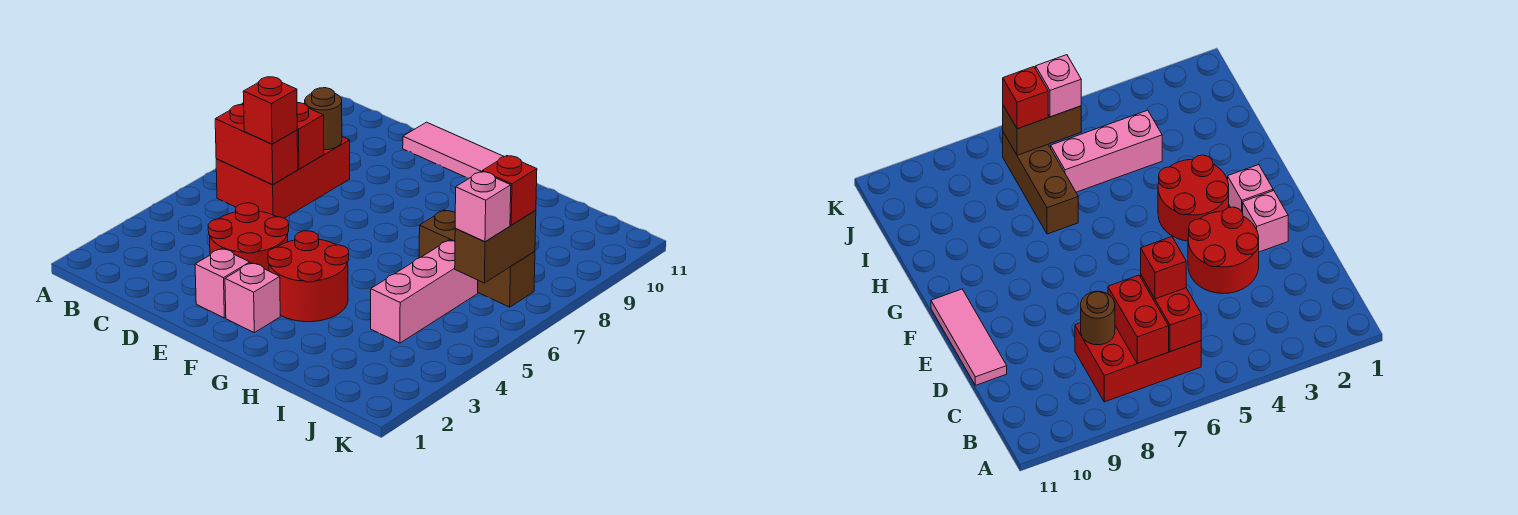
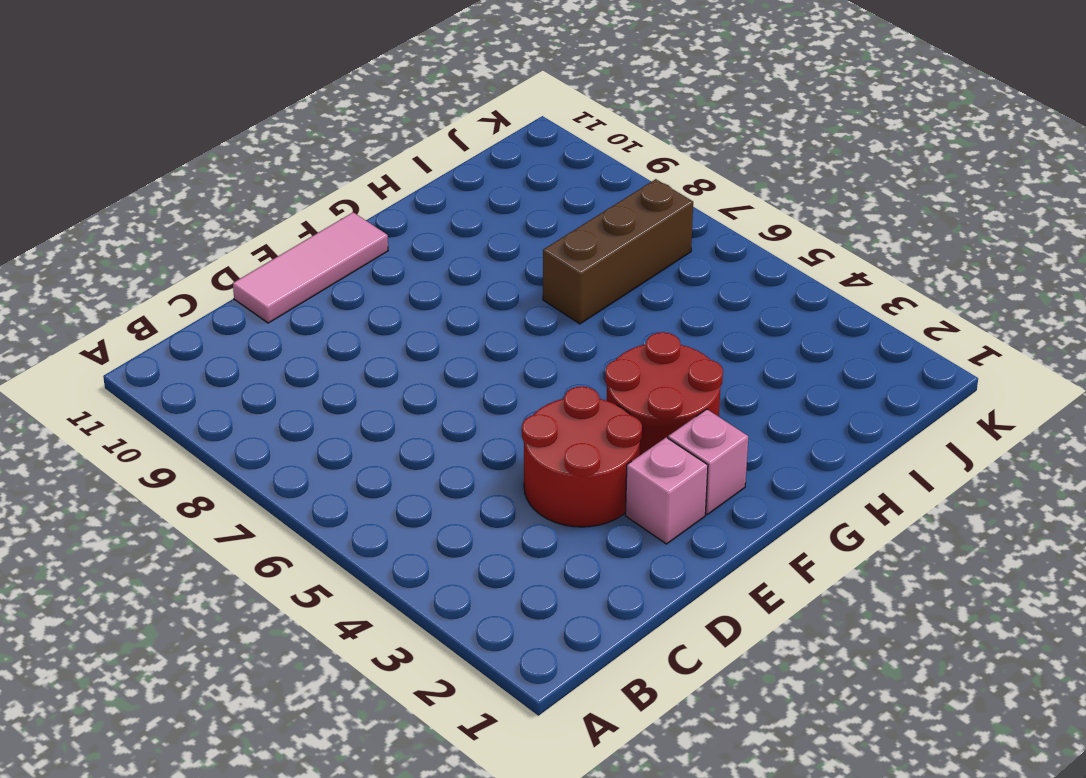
none -> red brick B6:C8 level 1
none -> pink brick I4:I6 level 1
none -> red brick B6:C6 level 2

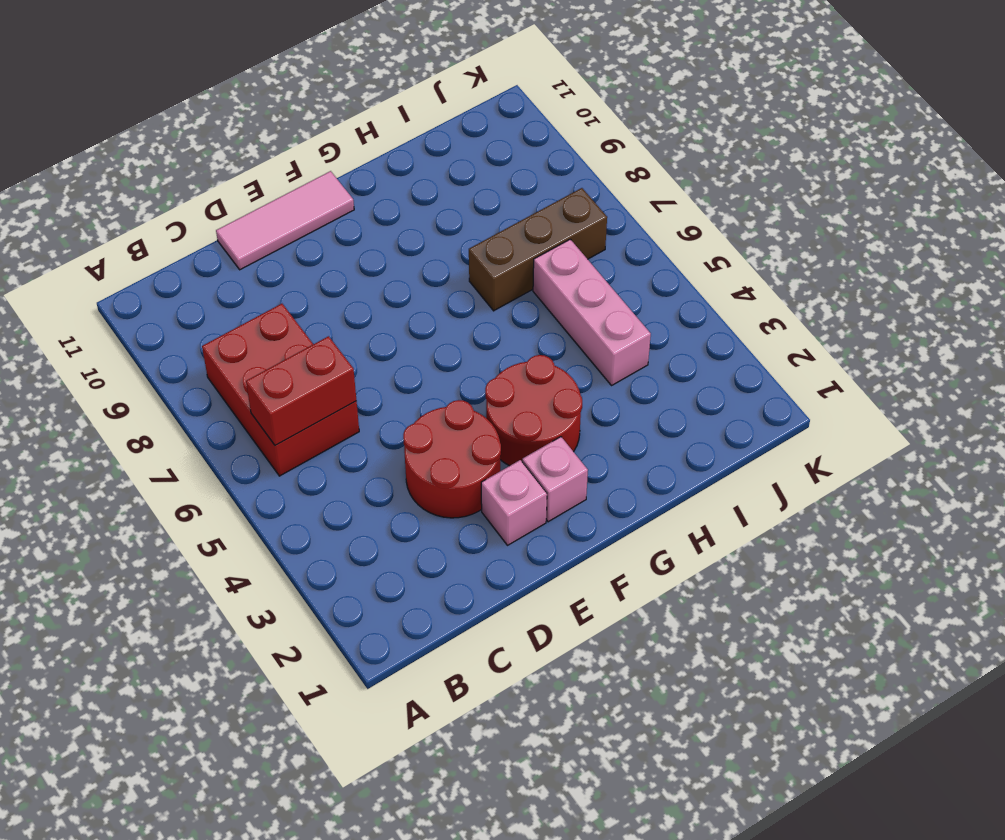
none -> red brick B7:C7 level 2
none -> brown round brick C8 level 2
none -> brown brick J6:J7 level 2

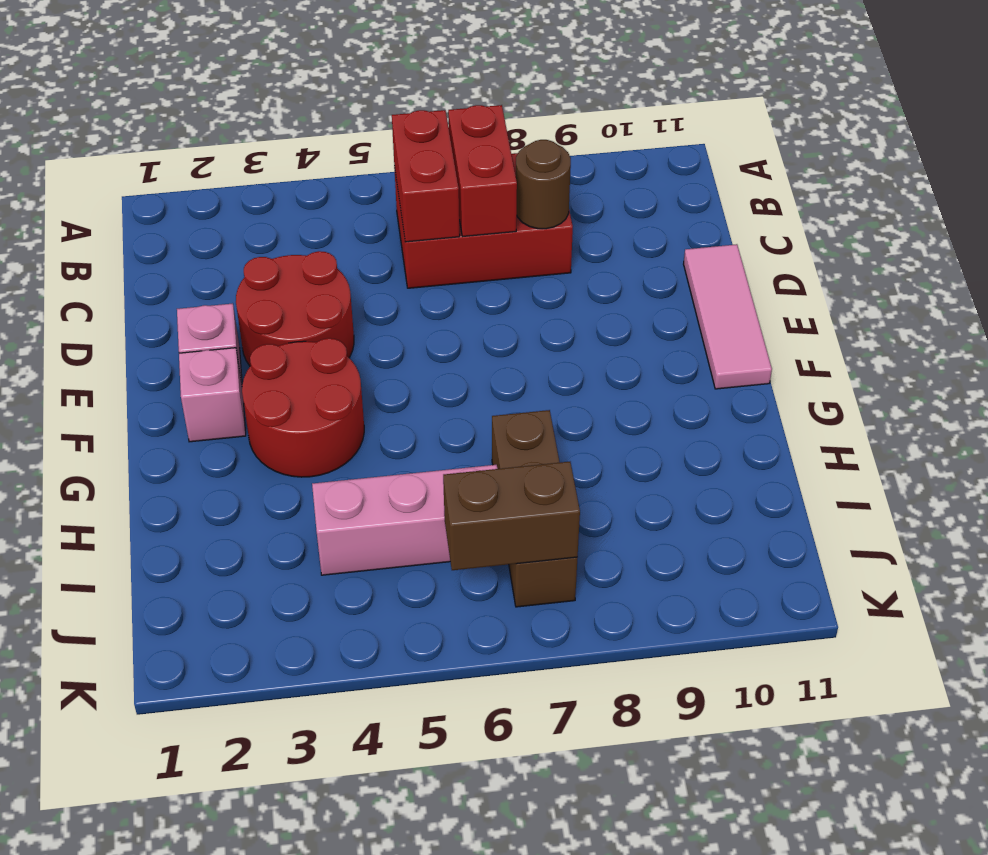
none -> red brick C6 level 3
none -> pink brick J6 level 3
none -> red brick J7 level 3

